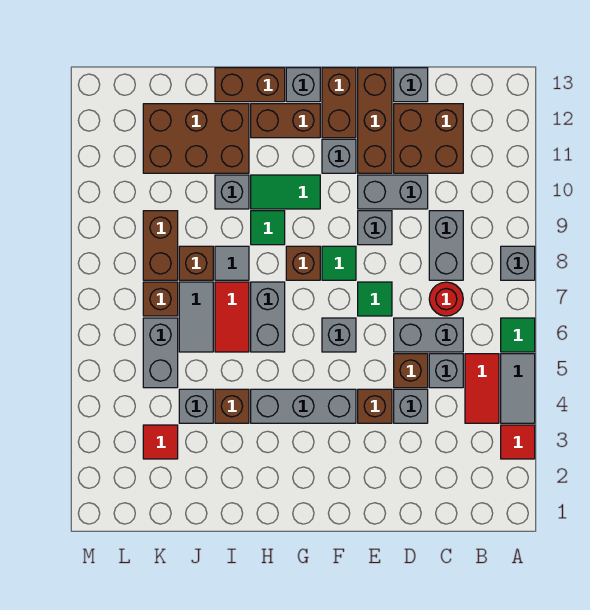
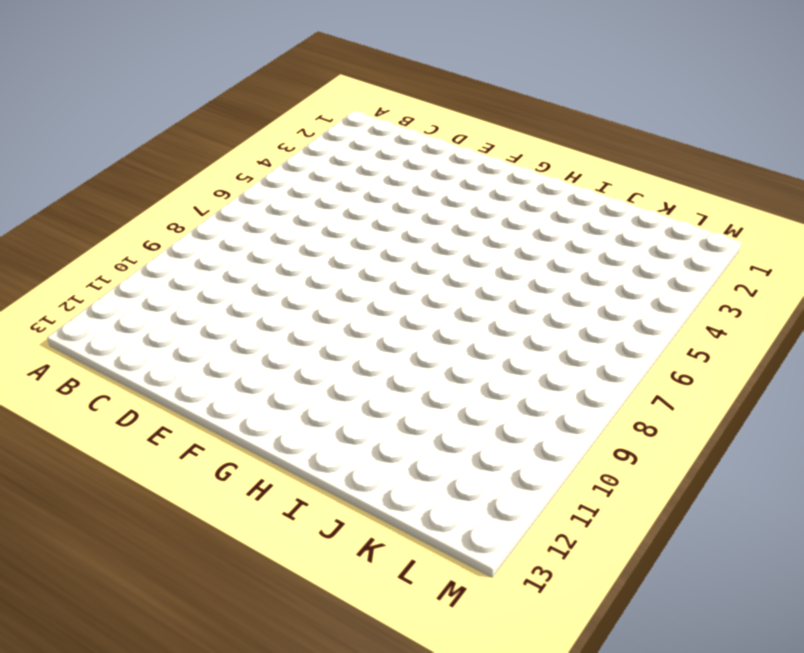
none -> red tile A3 level 1
none -> grey tile A4:A5 level 1
none -> green tile A6 level 1
none -> grey brick A8 level 1

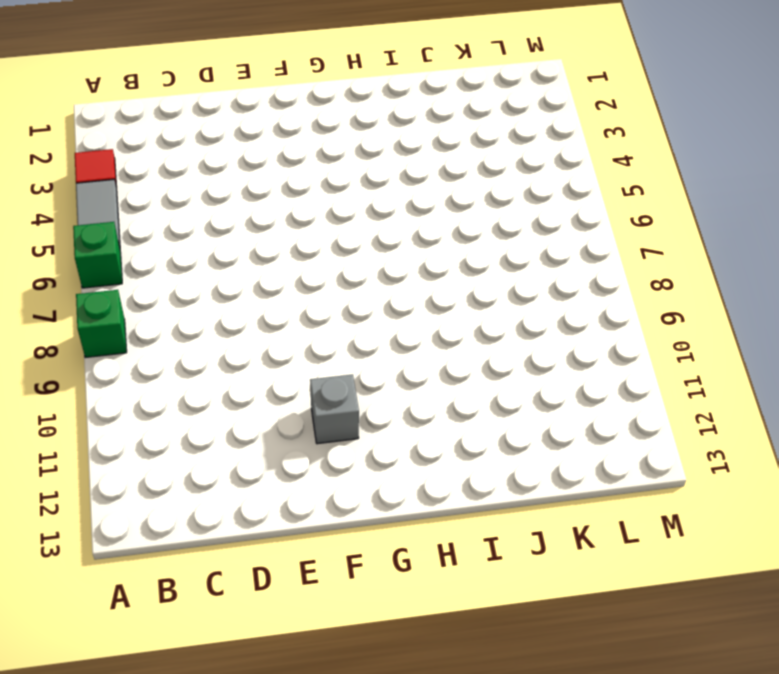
green brick A6 level 1 -> green tile A6 level 1
green brick A8 level 1 -> grey brick A8 level 1
none -> red tile B4:B5 level 1
none -> grey brick C5 level 1
none -> grey brick C6:D6 level 1
none -> red round brick C7 level 1

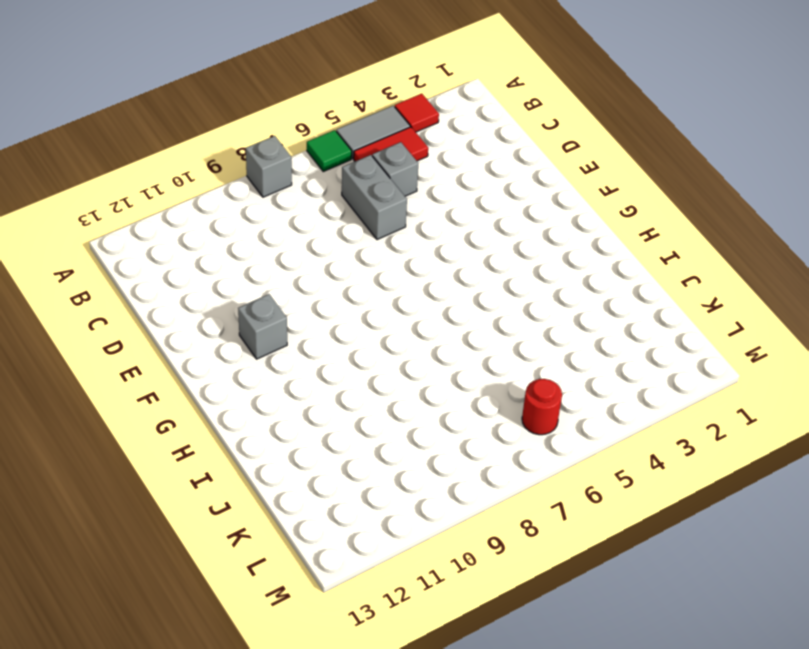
red round brick L6 level 1 -> red round brick C7 level 1
none -> grey brick C8:C9 level 1
none -> brown brick C11:D12 level 1
none -> grey brick D4 level 1
none -> brown brick D5 level 1

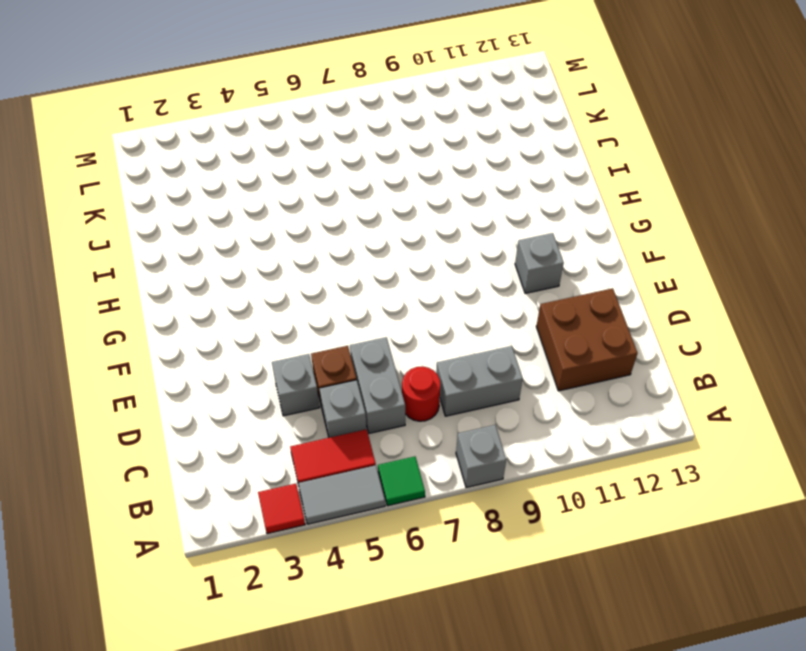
none -> grey brick D10:E10 level 1
none -> grey brick D13 level 1
none -> brown brick E4 level 1
none -> green tile E7 level 1

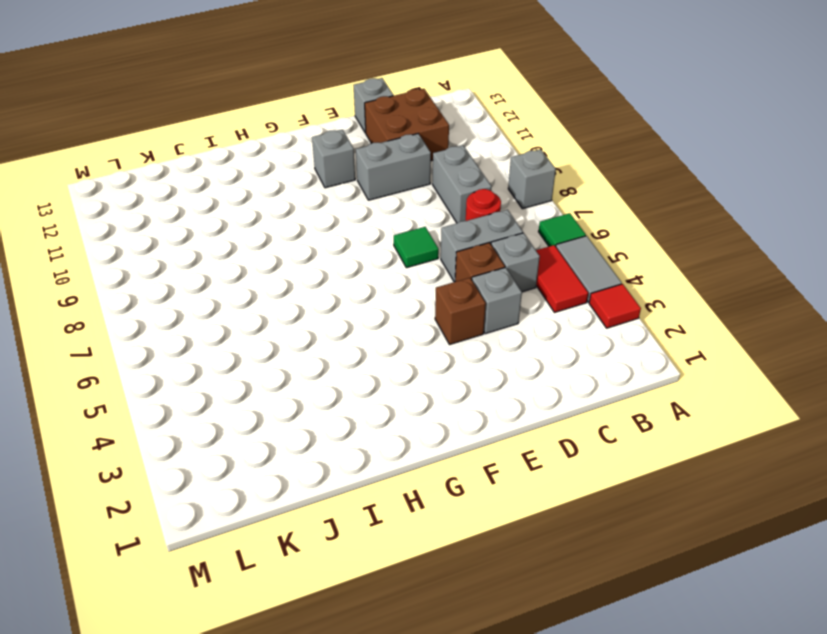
none -> grey brick E9 level 1
none -> brown brick E11:E13 level 1
none -> grey brick F4:H4 level 1
none -> grey brick F6 level 1

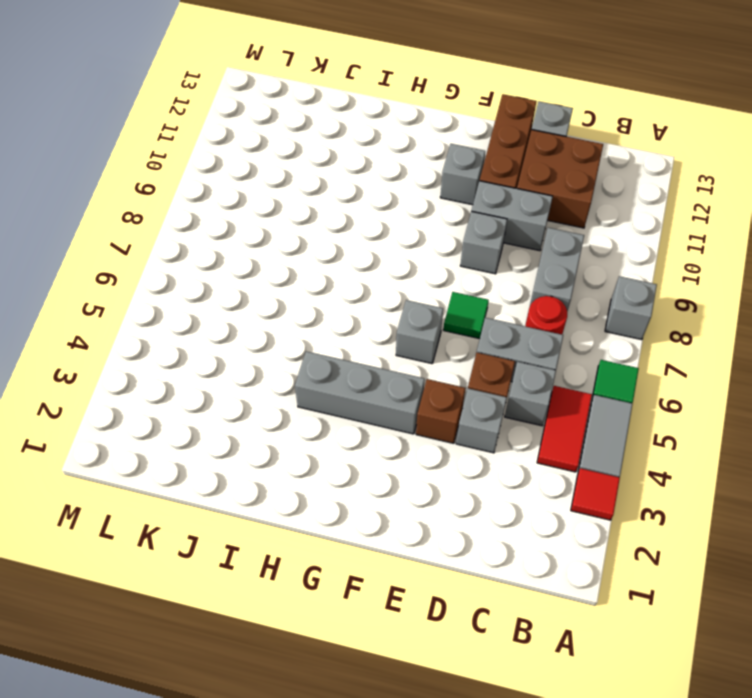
none -> green tile F8 level 1
none -> brown brick F12:F13 level 1
none -> brown brick G8 level 1
none -> green tile G10:H10 level 1

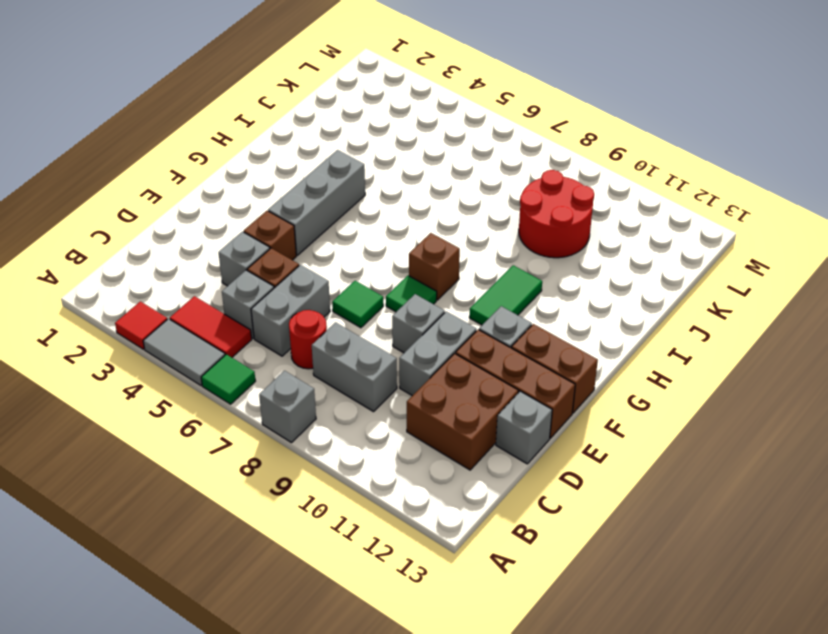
red round brick J9:K10 level 1 -> brown brick K8:K9 level 1
none -> grey brick F6 level 1
none -> brown brick G12:H12 level 1
none -> grey brick G13 level 1
none -> grey brick H6:H7 level 1

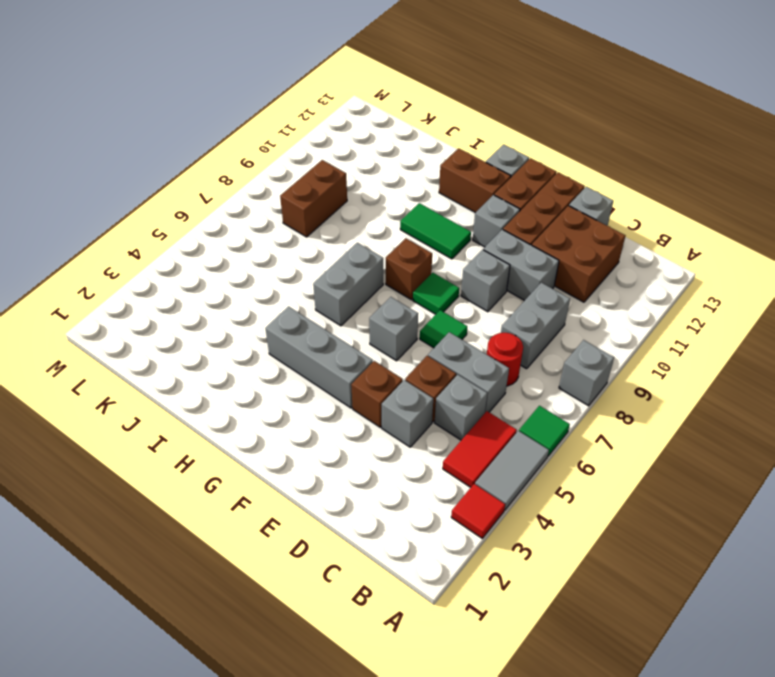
none -> green tile H9 level 1
none -> brown brick H13:I13 level 1
none -> brown brick I4 level 1
none -> red tile I6:I7 level 1

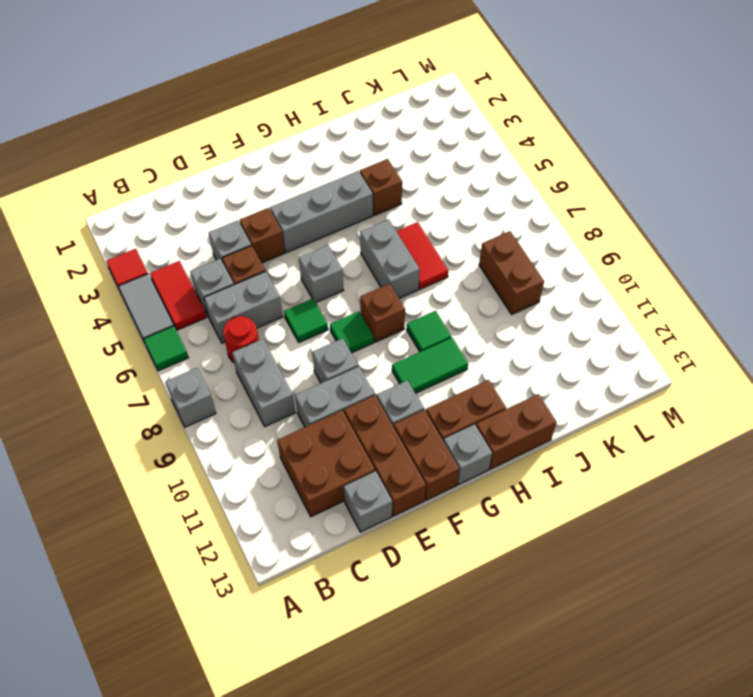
none -> grey tile I8 level 1
none -> grey brick I10 level 1
none -> brown brick I11:K12 level 1
none -> grey brick J4 level 1

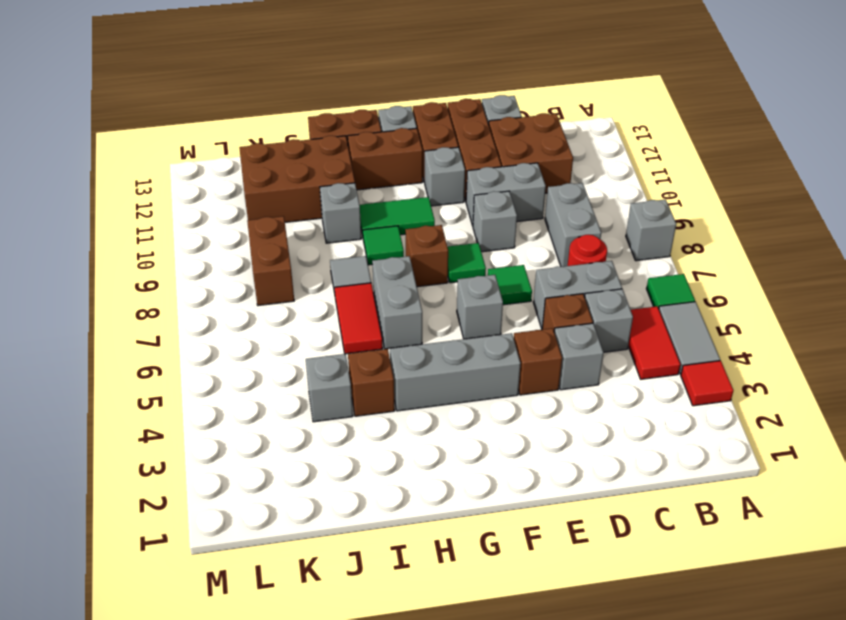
none -> grey tile J6:J7 level 1
none -> brown brick J8 level 1
none -> red tile K3 level 1
none -> grey brick K5:K6 level 1

